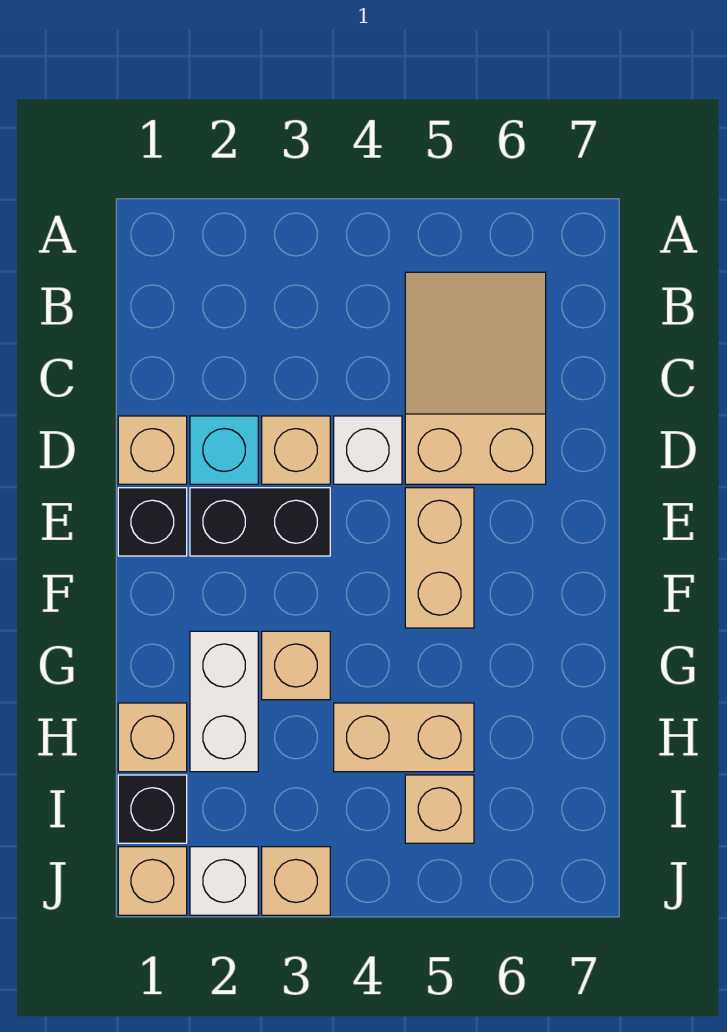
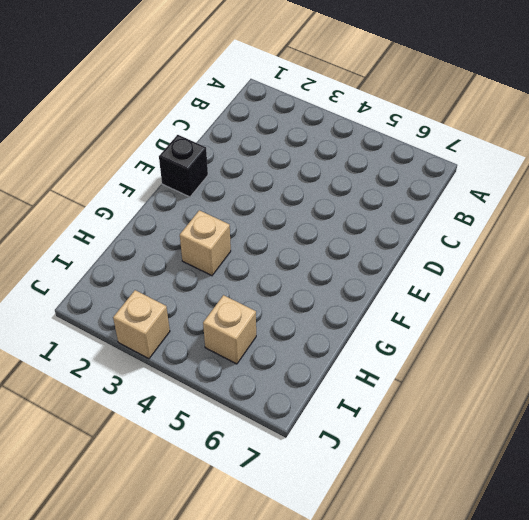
none -> tan slope B5:D6 level 1 top D
none -> tan brick D1 level 1
none -> cyan brick D2 level 1

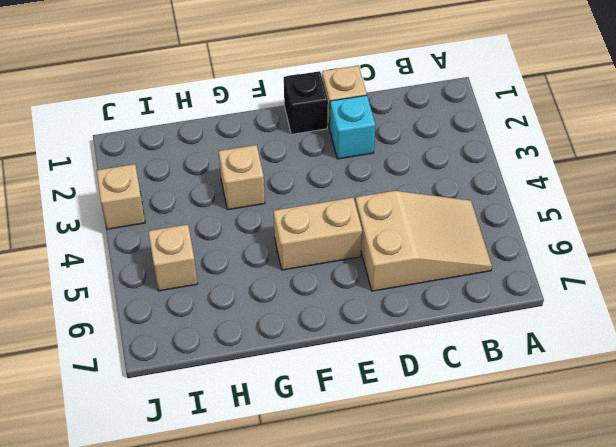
none -> tan brick D3 level 1
none -> white brick D4 level 1
none -> black brick E2:E3 level 1

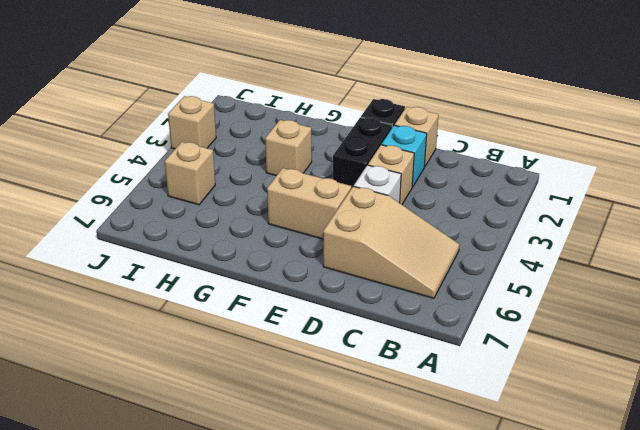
none -> white brick G2:H2 level 1
none -> tan brick H1 level 1
none -> tan brick H4:H5 level 1

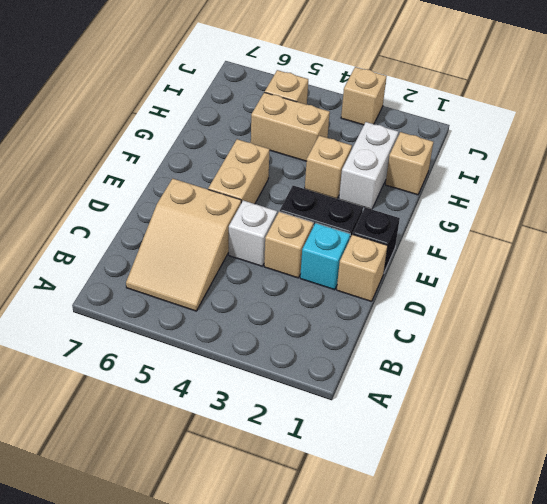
none -> black brick I1 level 1
none -> tan brick J1 level 1
none -> white brick J2 level 1

